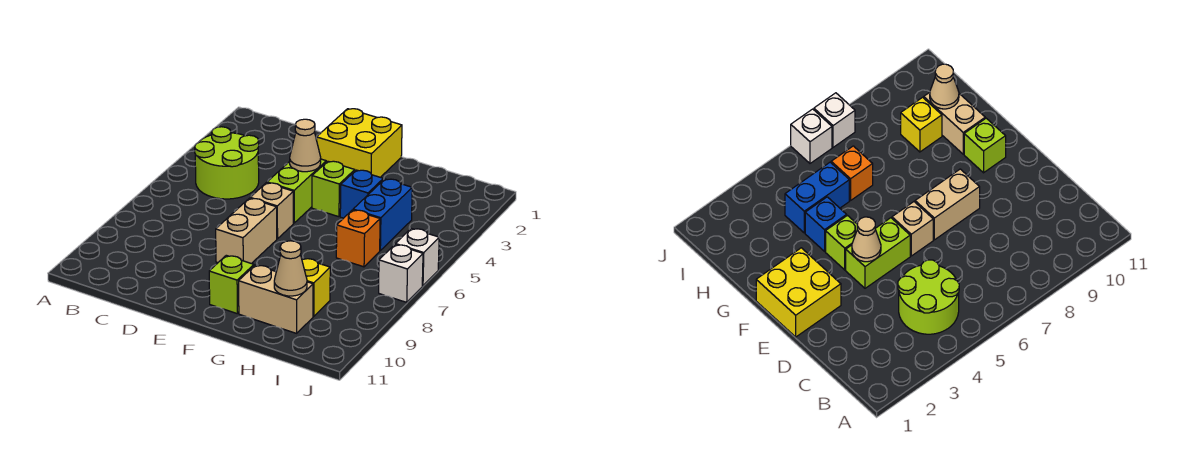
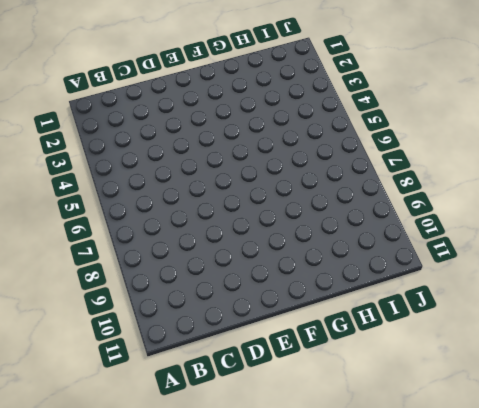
none -> lime round brick B4:C5 level 1
none -> yellow brick E1:F2 level 1
none -> lime brick E4:E5 level 1

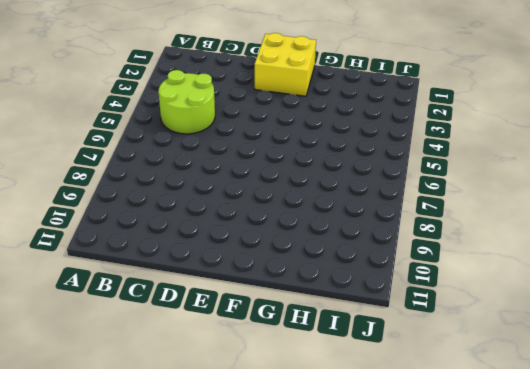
none -> lime brick E4:E5 level 1
none -> tan brick E6 level 1
none -> tan brick E7:E8 level 1

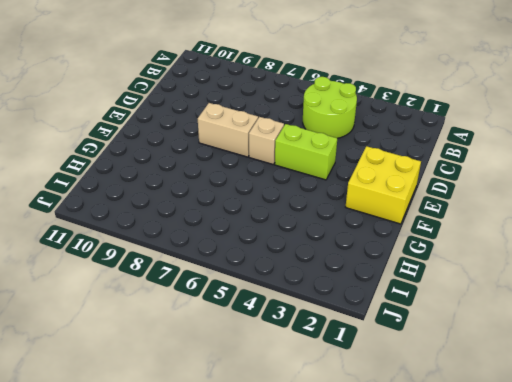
none -> lime brick F4 level 1
none -> lime brick F10 level 1
none -> blue brick G4 level 1

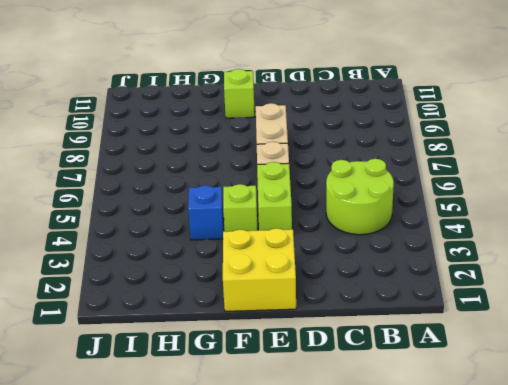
none -> tan brick G10:H10 level 1
none -> blue brick H4:H5 level 1
none -> orange brick H6 level 1

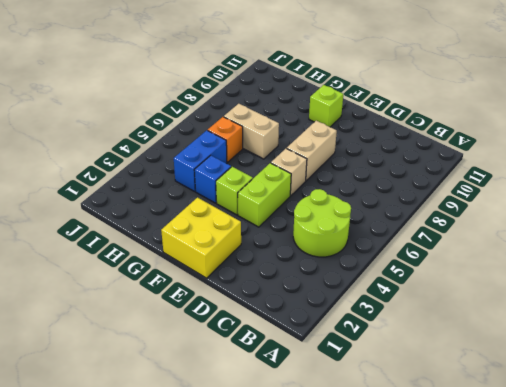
tan brick G7:H7 level 1 -> tan brick G10:H10 level 1
none -> yellow brick H9 level 1
none -> white brick J6 level 1
none -> white brick J7 level 1

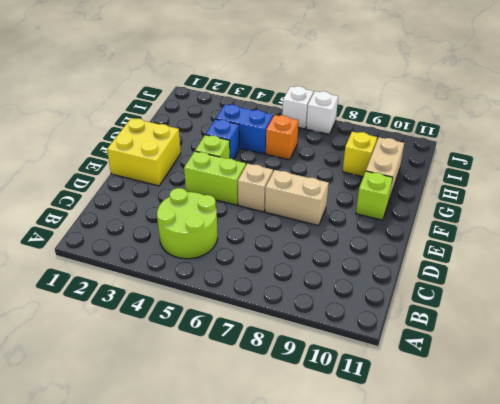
none -> tan cone E4 level 2
none -> tan cone H10 level 2

